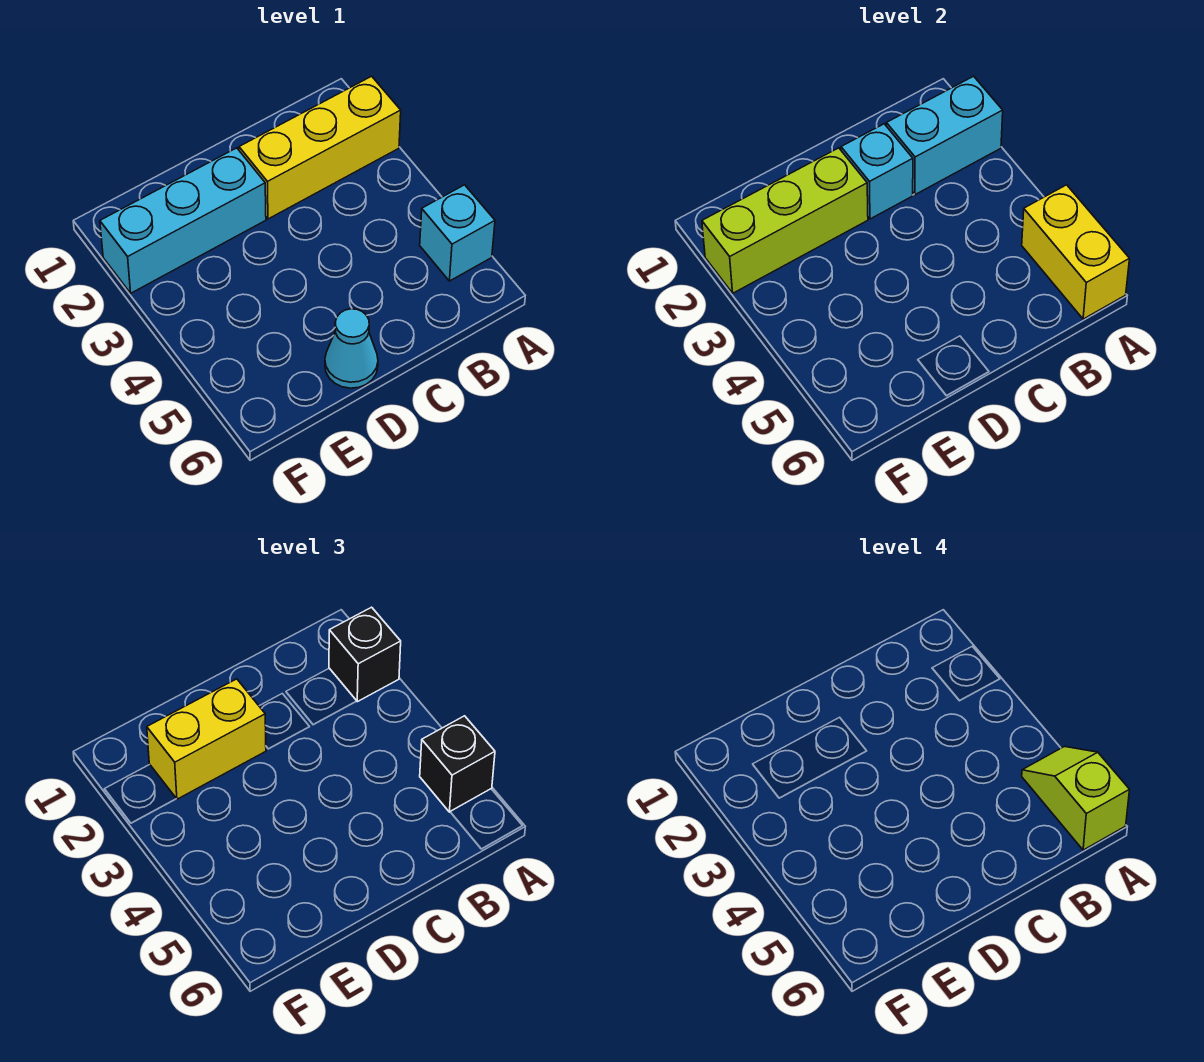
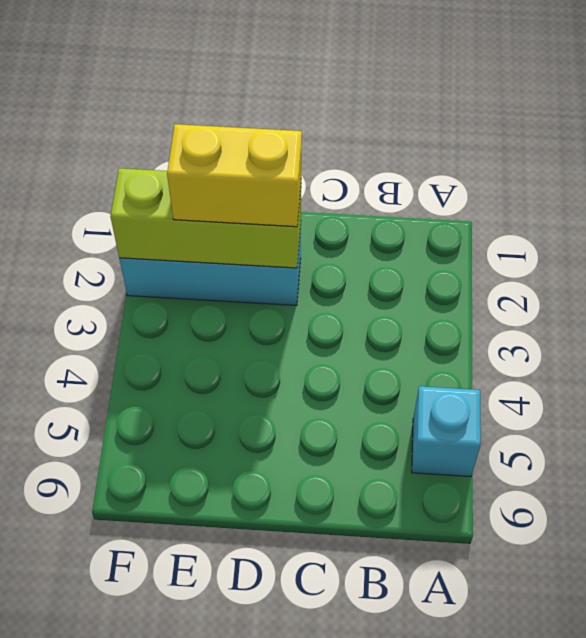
none -> yellow brick A2:C2 level 1
none -> cyan cone D6 level 1
none -> cyan brick A2:B2 level 2

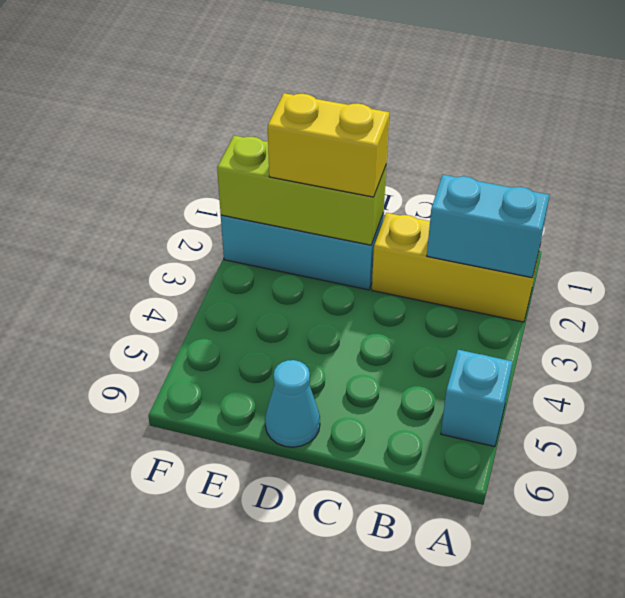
none -> yellow brick A5:A6 level 2
none -> cyan brick C2 level 2
none -> black brick A2 level 3

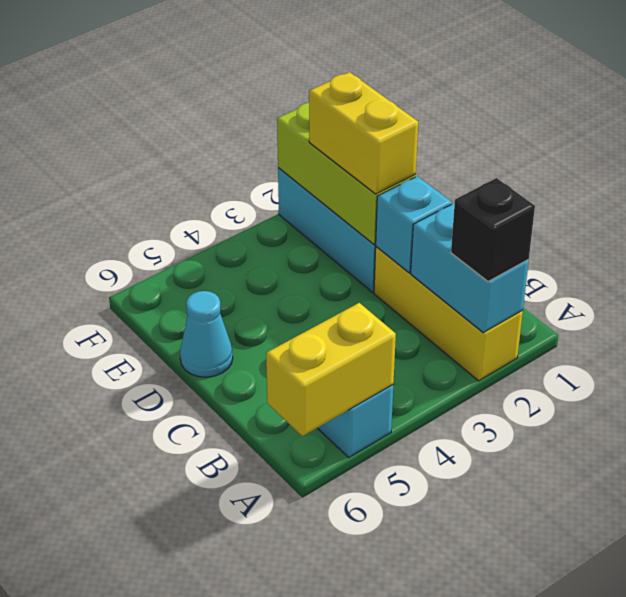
none -> black brick A5 level 3
none -> lime slope A5:A6 level 4 top 6

